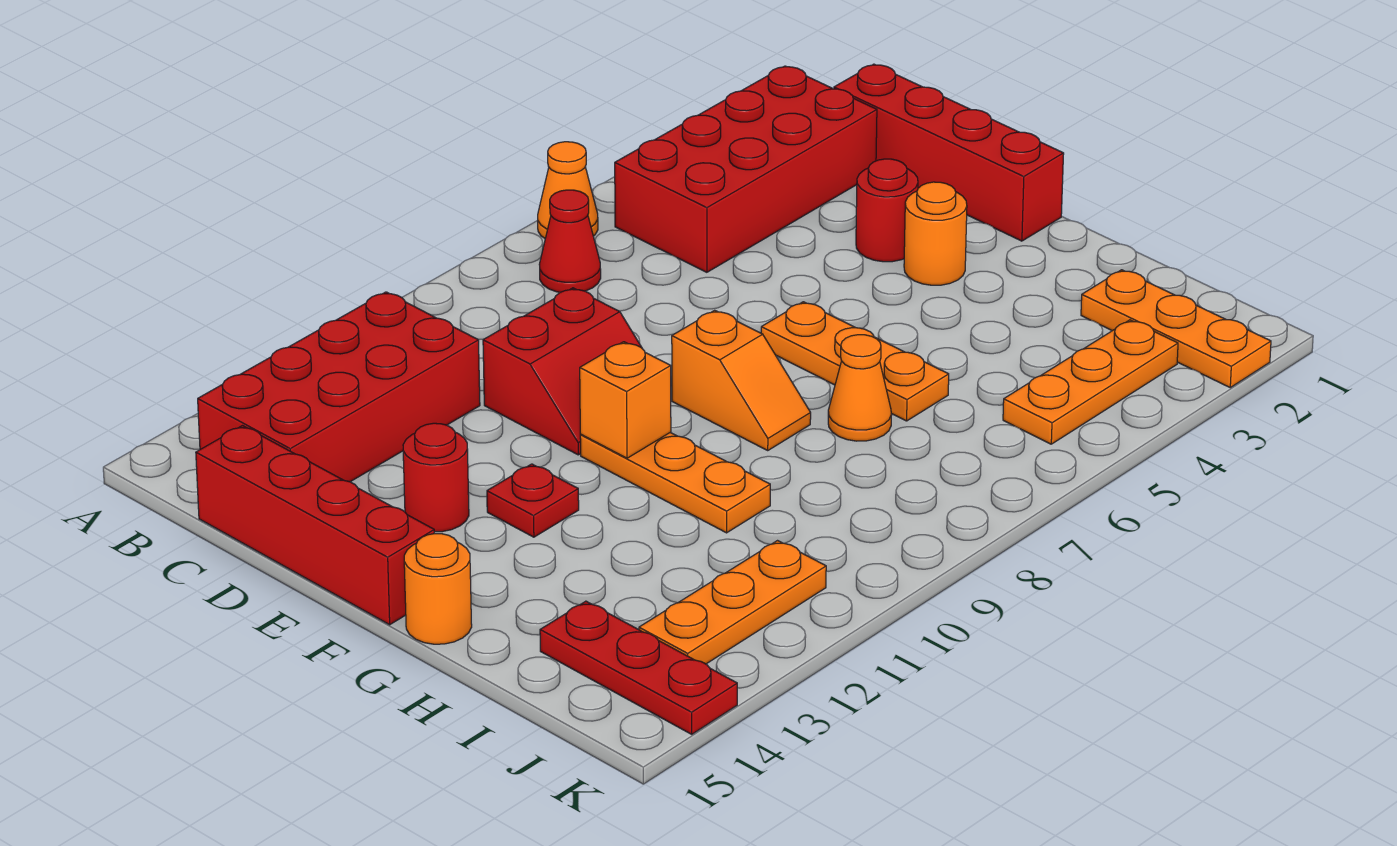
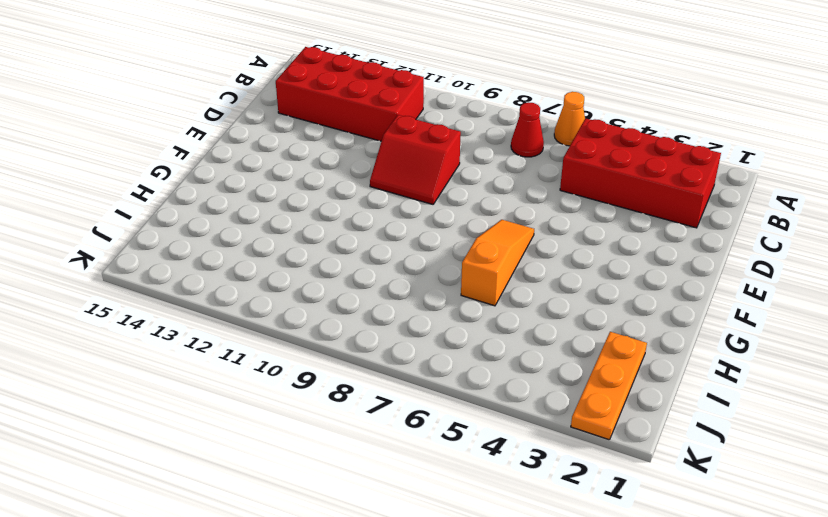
orange slope F6:H6 level 1 top H -> orange plate F6:H6 level 1
none -> red brick C1:F1 level 1
none -> red brick C15:F15 level 1
none -> red round brick E3 level 1

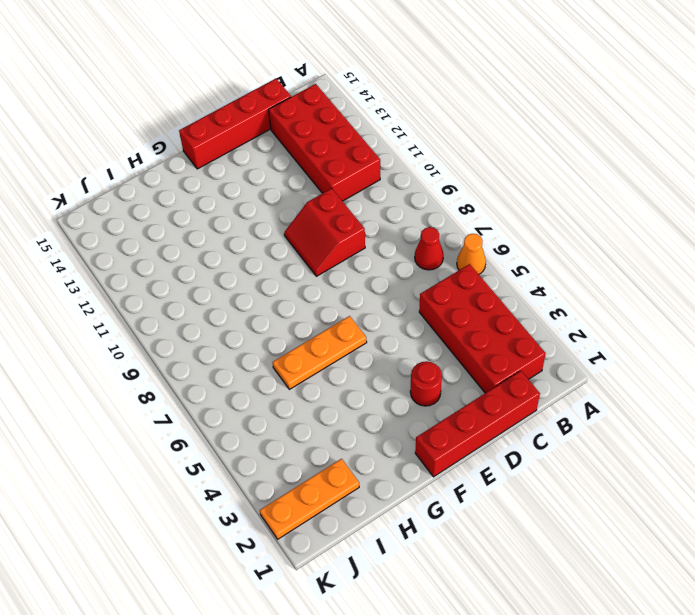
none -> red round brick E13 level 1
none -> orange round brick F3 level 1
none -> orange slope F8:G8 level 1 top F

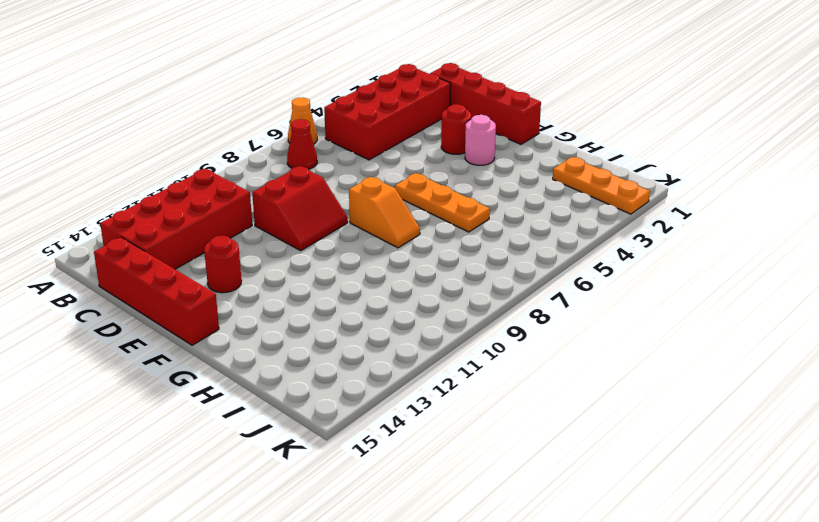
pink round brick F3 level 1 -> orange round brick F3 level 1
none -> orange plate F10:H10 level 1
none -> red plate F12 level 1
none -> orange round brick G15 level 1

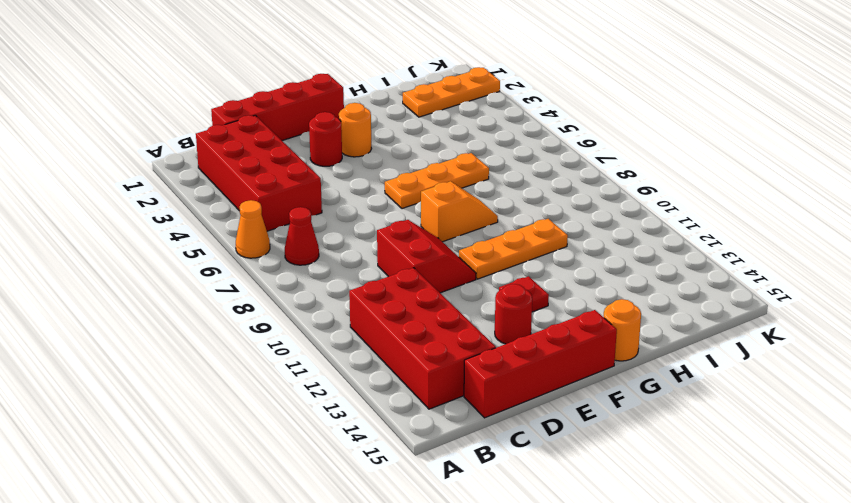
none -> orange cone H7 level 1
none -> red plate I14:K14 level 1
none -> orange plate J3:J5 level 1

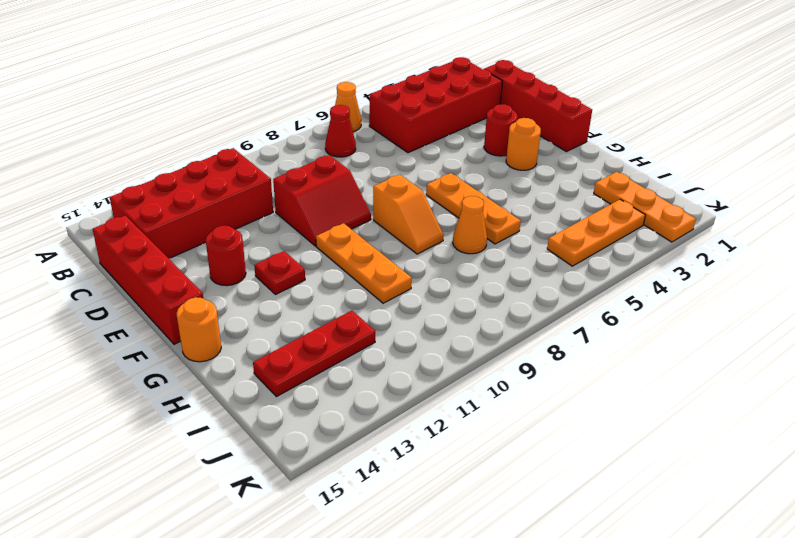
red plate I12:I14 level 1 -> red plate I14:K14 level 1
none -> orange plate J11:J13 level 1
none -> orange brick F10 level 2

